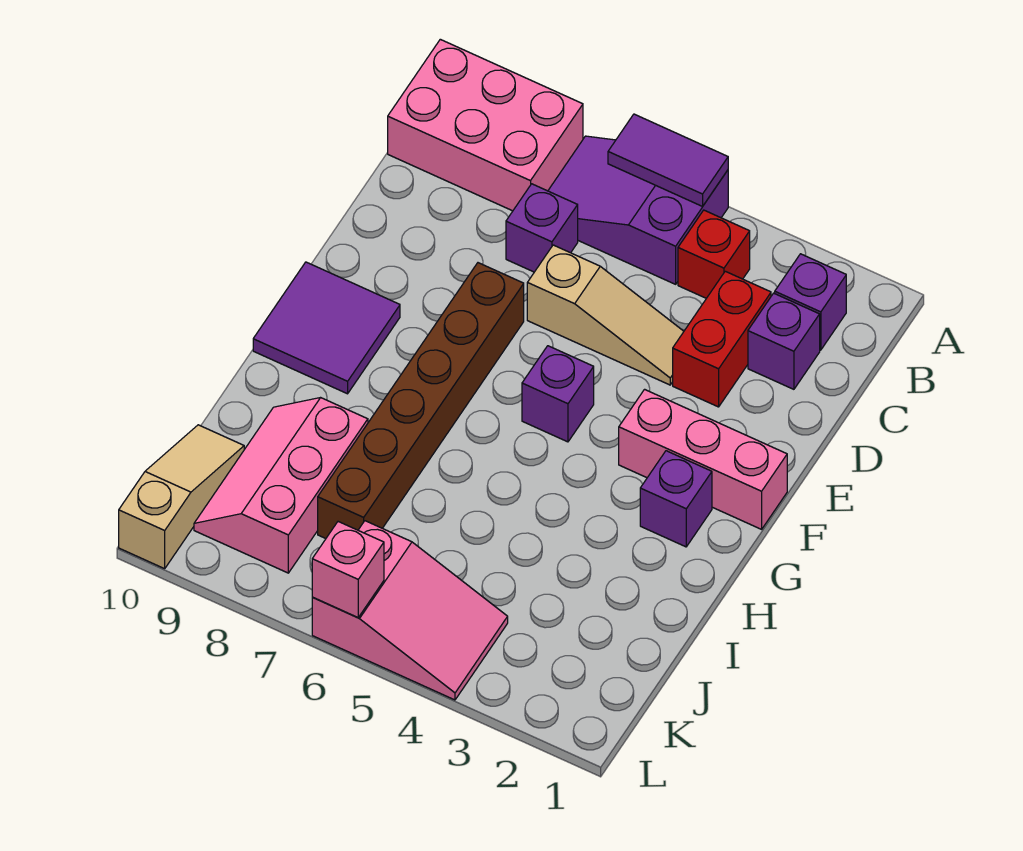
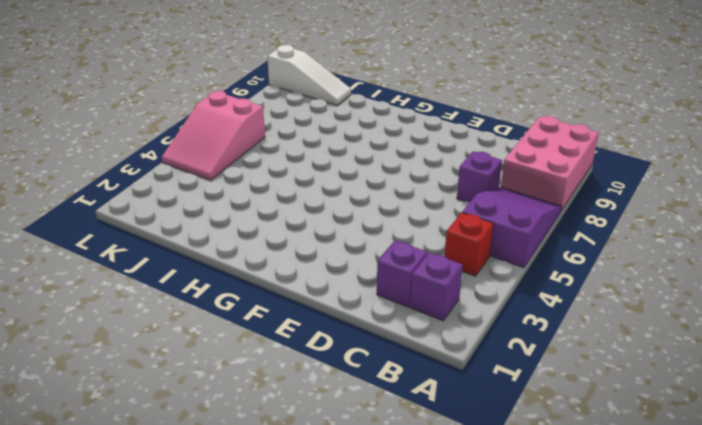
white slope J10:L10 level 1 top L -> tan slope J10:L10 level 1 top L
none -> red brick C3:D3 level 1
none -> tan slope D4:D6 level 1 top 6
none -> brown brick E7:J7 level 1

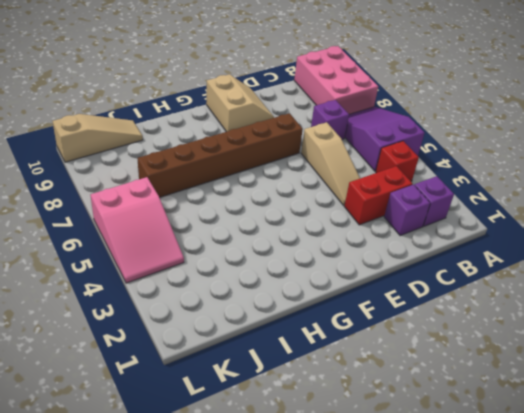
tan slope E9:F10 level 1 top F -> purple tile F9:G10 level 1
none -> pink brick F1:F3 level 1
none -> purple brick F5 level 1
none -> purple brick G2 level 1

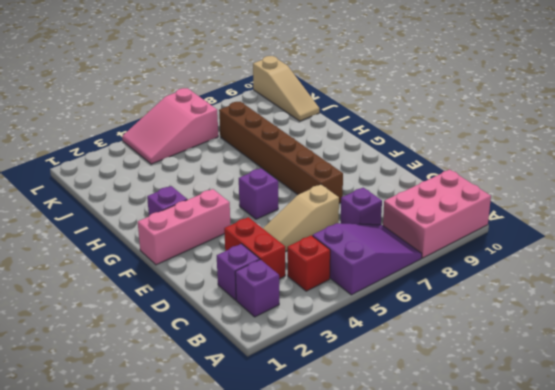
none -> purple tile F9:G10 level 1
none -> pink slope I8:K9 level 1 top 8
none -> purple tile A5:A6 level 2

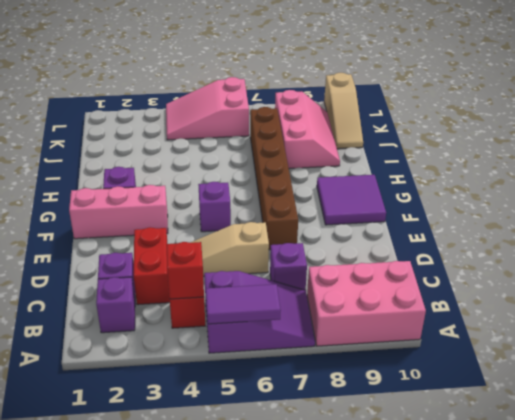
red brick B4 level 2 -> none
none -> pink brick L6 level 2

